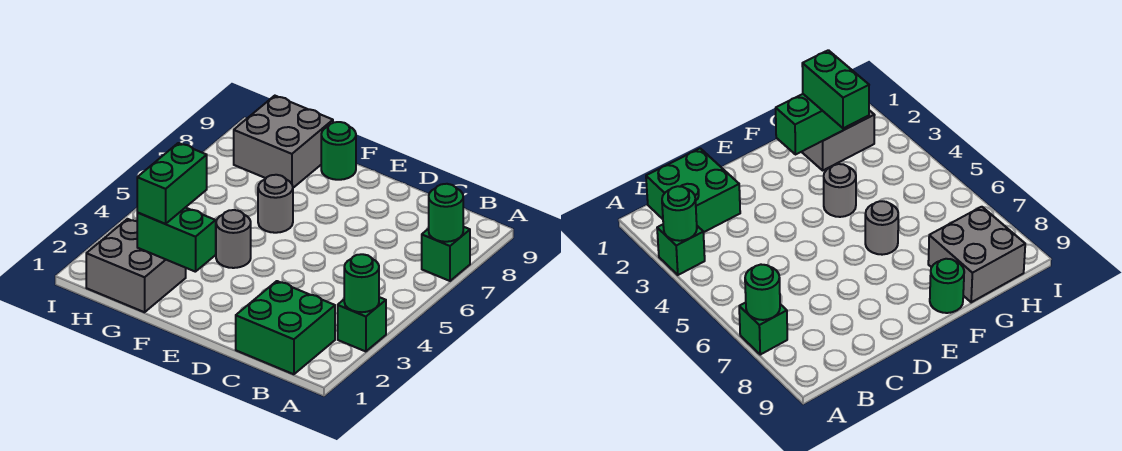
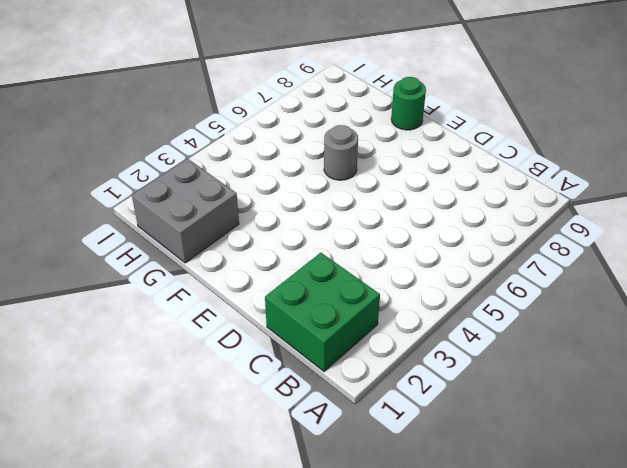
none -> green brick A3 level 1
none -> green brick A7 level 1
none -> grey round brick F4 level 1

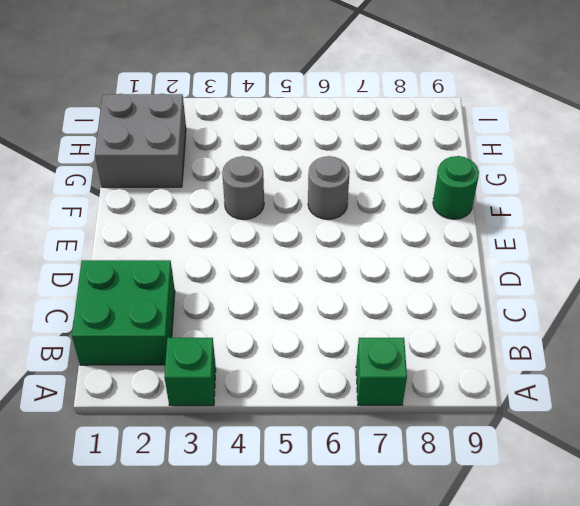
none -> grey brick G8:H9 level 1
none -> green round brick A3 level 2
none -> green round brick A7 level 2

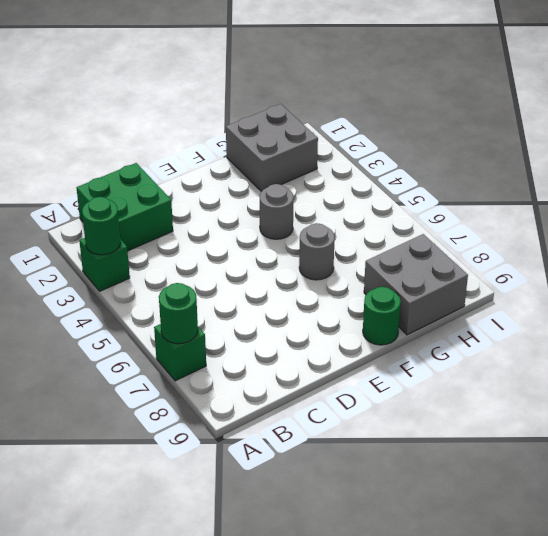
none -> green brick F2:G2 level 2
none -> green brick G2:G3 level 3

